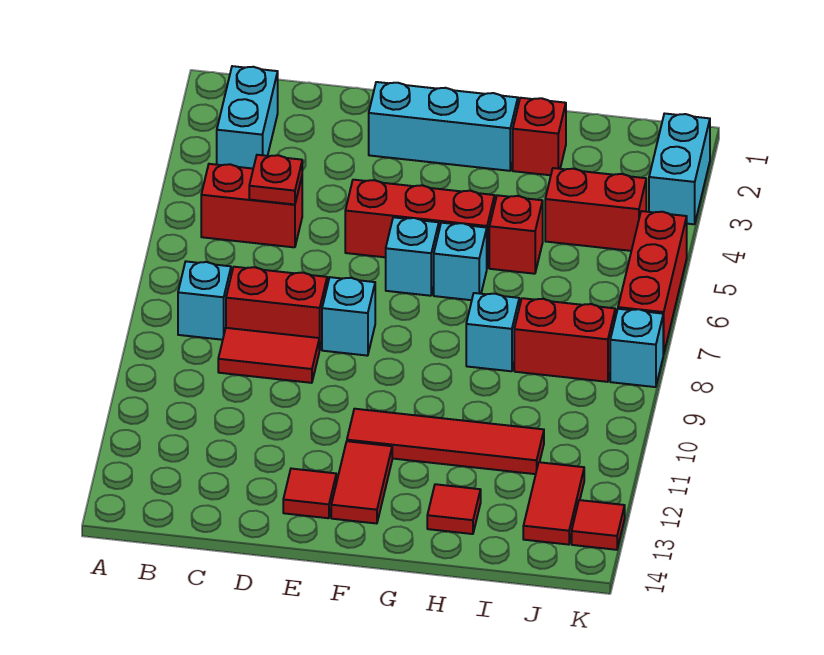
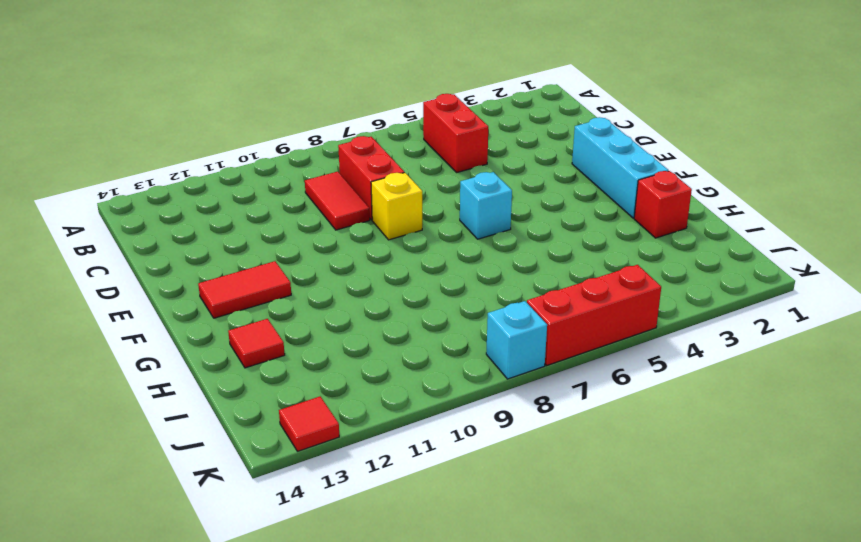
yellow brick E8 level 1 -> cyan brick E8 level 1
none -> cyan brick B2:B3 level 1
none -> cyan brick B8 level 1
none -> red brick E5:G5 level 1

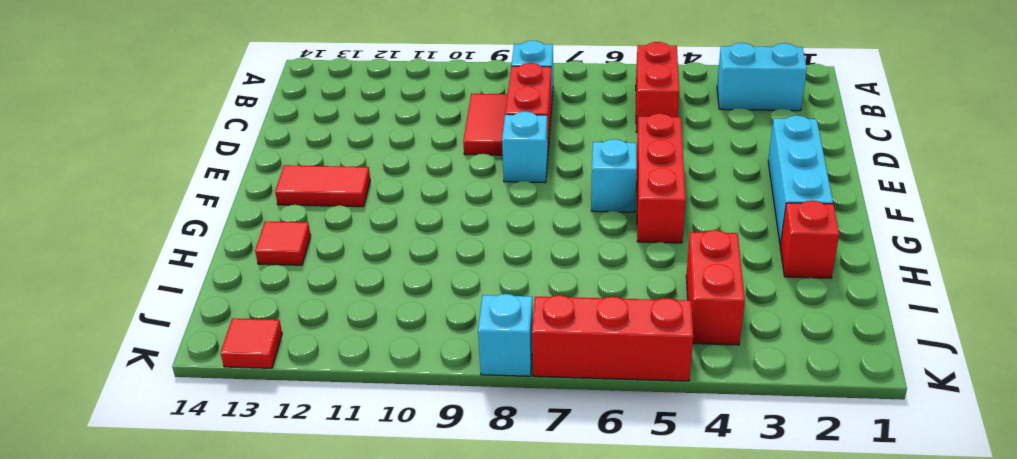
none -> red tile E13 level 1
none -> red tile F11:I11 level 1
none -> cyan brick G6 level 1

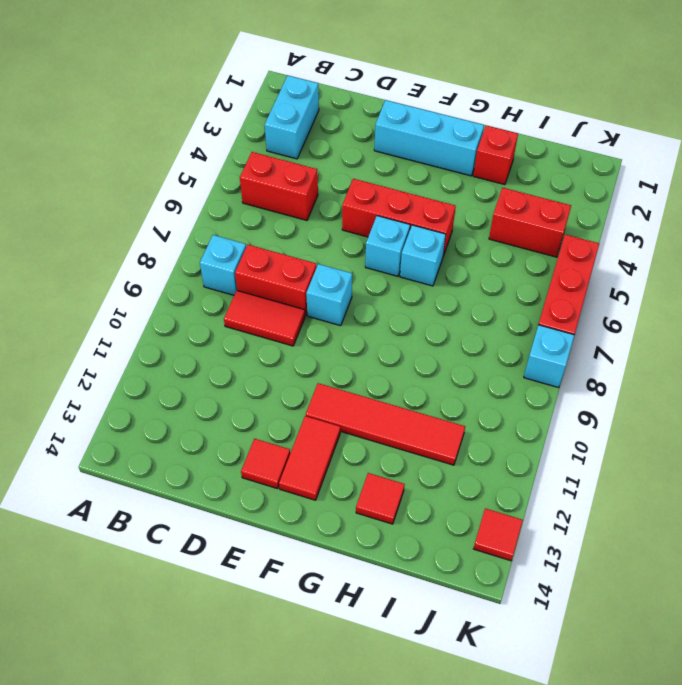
none -> red brick H5 level 1
none -> cyan brick H8 level 1
none -> red brick I8:J8 level 1

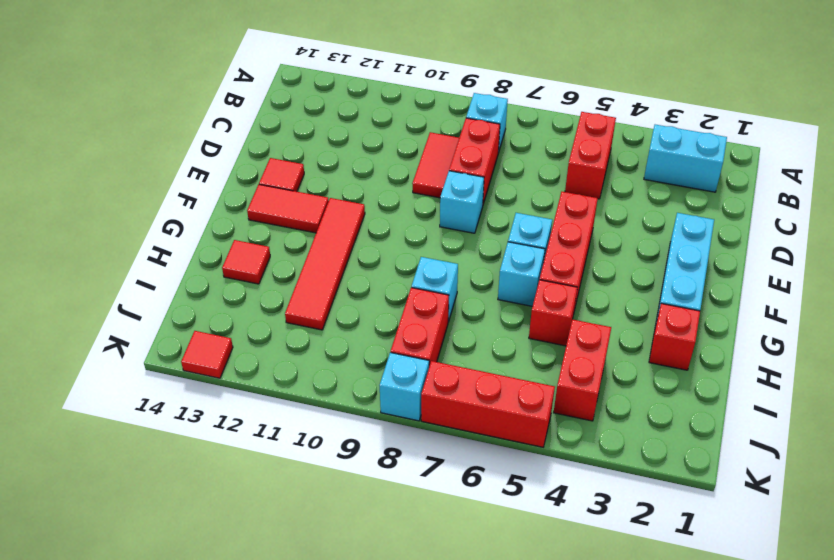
none -> red tile J12:J13 level 1
none -> cyan brick K2:K3 level 1
none -> red plate C5 level 2

